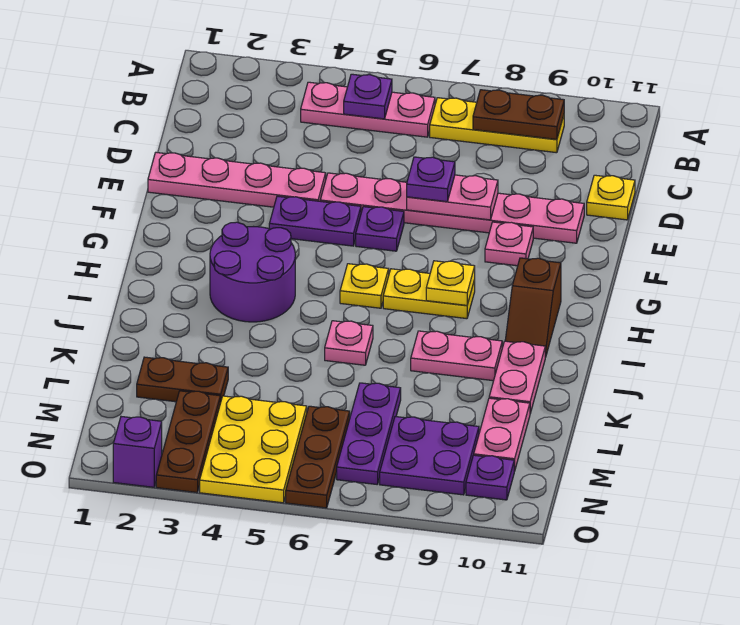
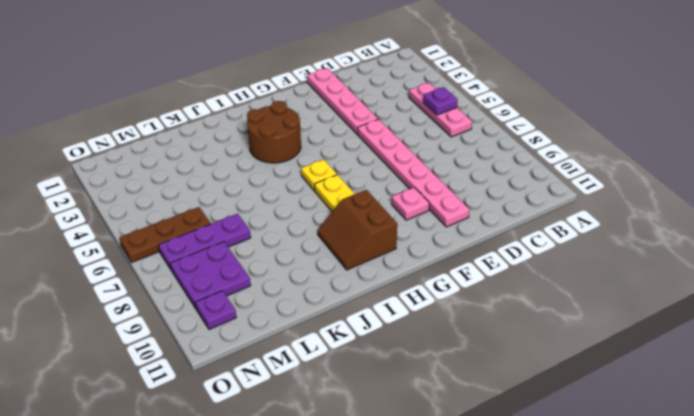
brown round brick H3:I4 level 1 -> purple round brick H3:I4 level 1
brown slope H9:I10 level 1 top H -> brown slope H10:I10 level 1 top H
none -> yellow plate B7:B9 level 1
none -> yellow plate D11 level 1
none -> purple plate F4:F5 level 1

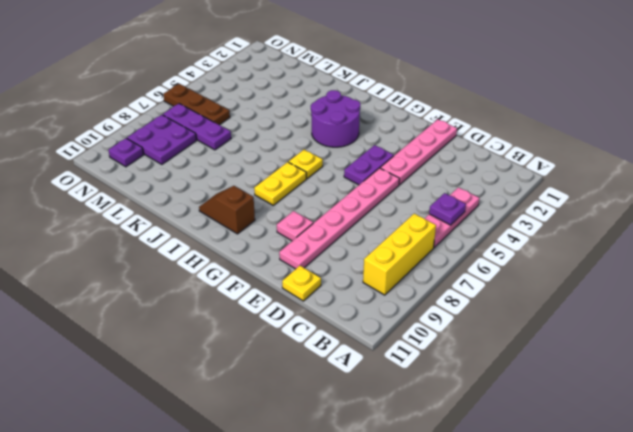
yellow brick B7:B9 level 1 -> yellow plate B7:B9 level 1
none -> purple plate F6 level 1
none -> pink plate J6 level 1
none -> pink plate J8:J9 level 1

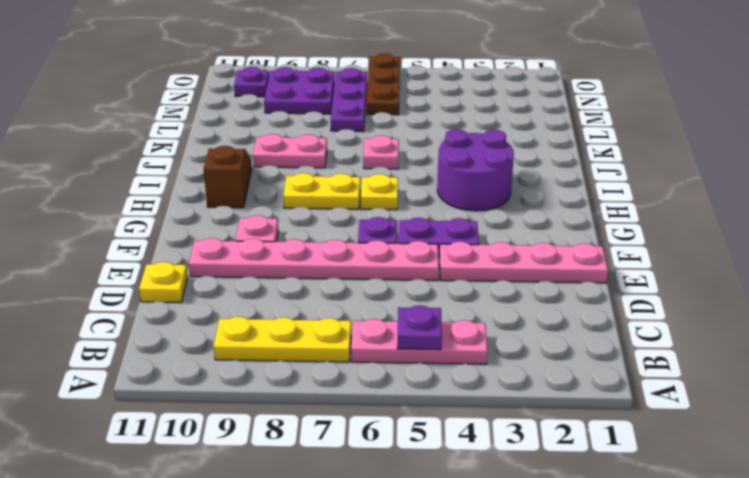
none -> pink plate J10:K10 level 1
none -> brown plate L2:L3 level 1
none -> pink plate L10:M10 level 1

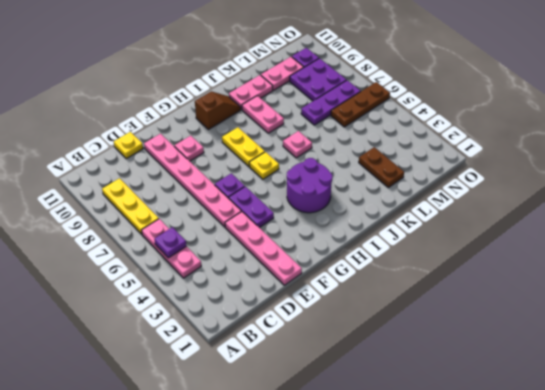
none -> brown plate M3:O3 level 1
none -> yellow plate M4:O5 level 1
none -> purple brick O2 level 1

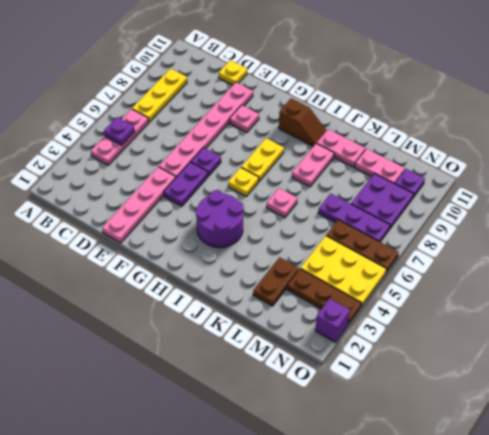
none -> brown plate B8:B9 level 2
none -> pink plate E7:E8 level 2
none -> yellow plate H8 level 2

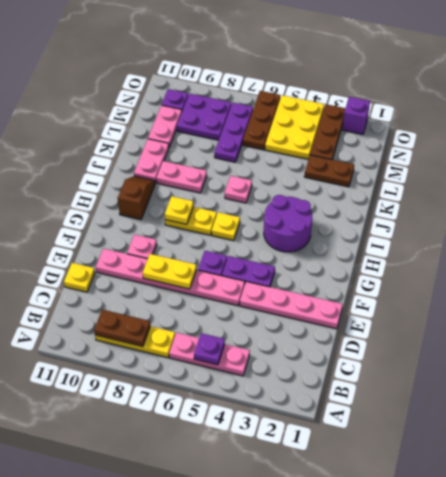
yellow plate E7:E8 level 2 -> pink plate E7:E8 level 2
none -> purple plate E7 level 3

